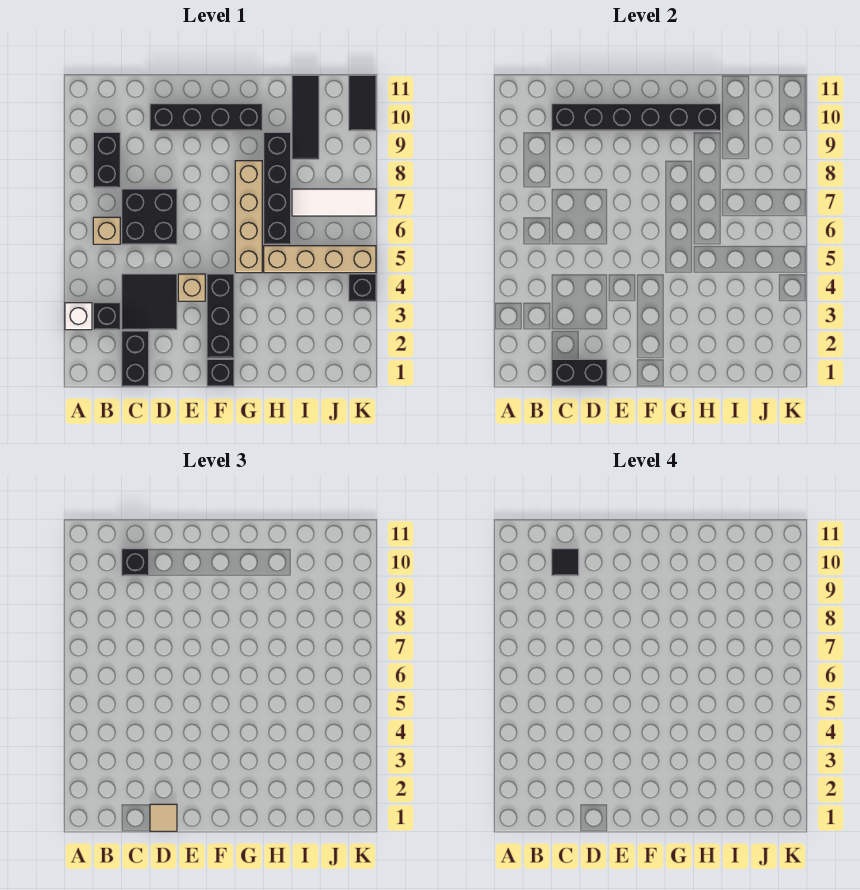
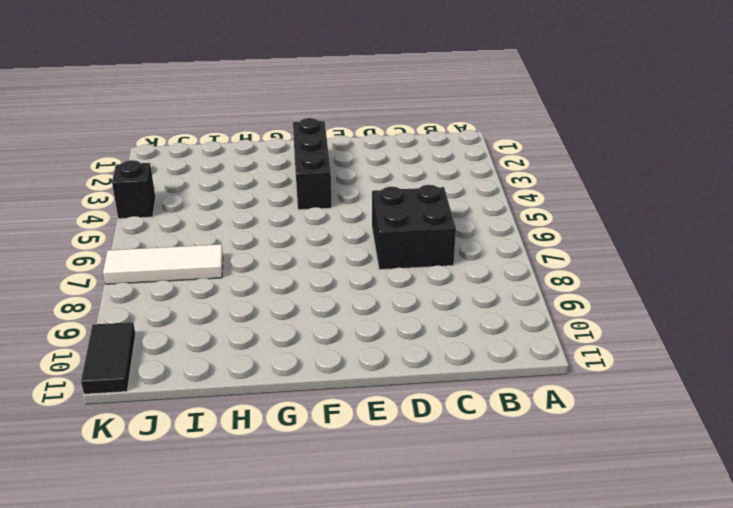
none -> white brick A3 level 1
none -> black brick B3 level 1
none -> tan brick B6 level 1

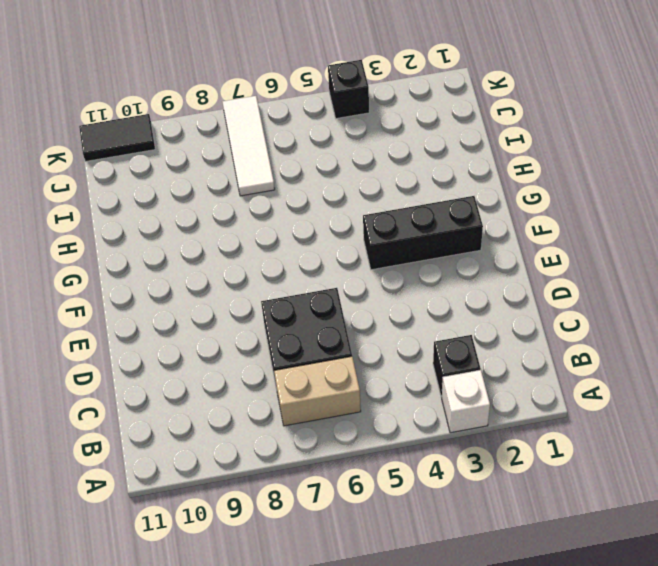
tan brick B6:B7 level 1 -> tan brick B6 level 1
none -> black brick B8:B9 level 1
none -> black brick C1:C2 level 1
none -> black tile C3:D4 level 1

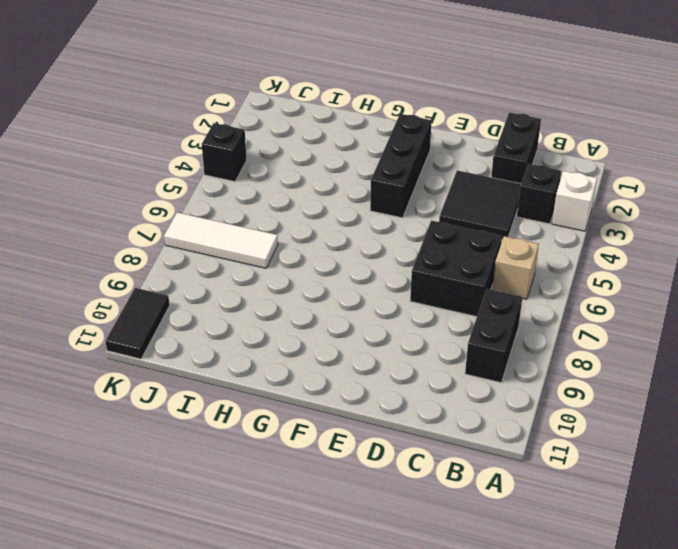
none -> black brick D10:G10 level 1
none -> tan brick E4 level 1
none -> black brick F1 level 1

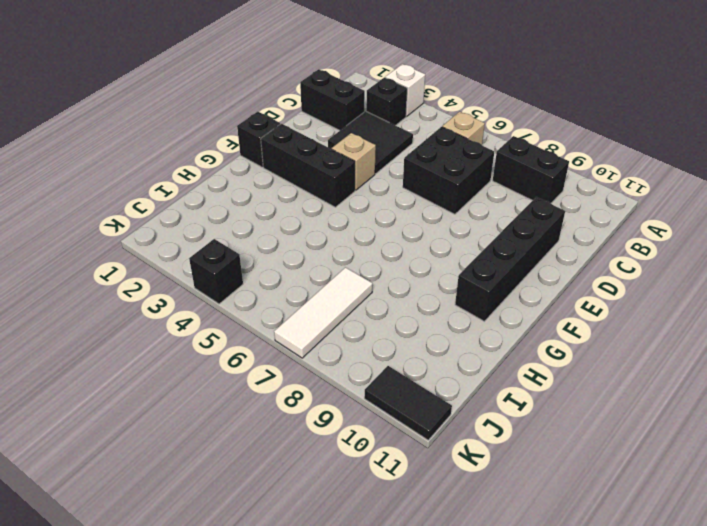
none -> tan brick G5:G8 level 1
none -> tan brick H5:K5 level 1
none -> black brick H6:H9 level 1

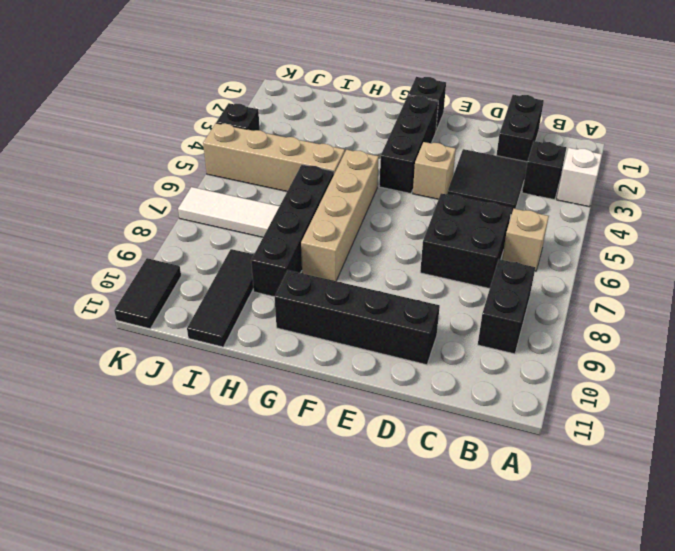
none -> black brick C1:D1 level 2
none -> black brick C10:H10 level 2
none -> black brick C10 level 3

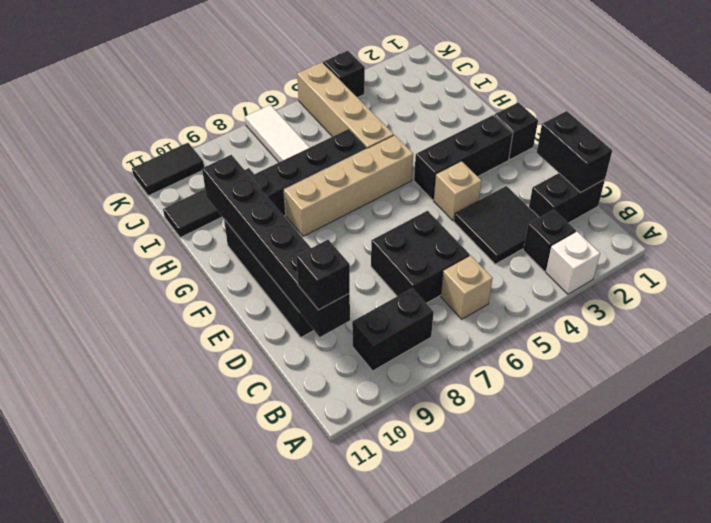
none -> tan tile D1 level 3
none -> black tile C10 level 4

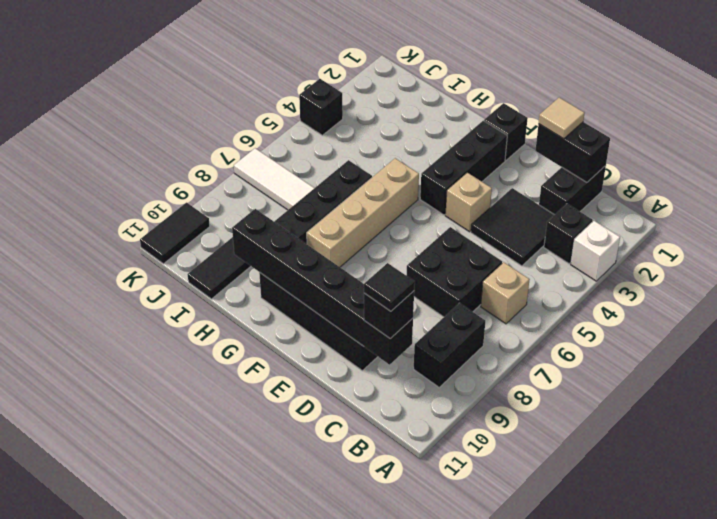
none -> tan brick H5:K5 level 1

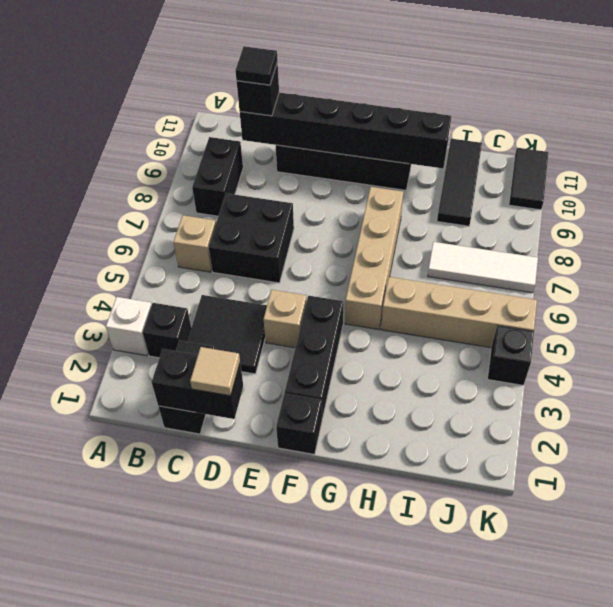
none -> black brick H6:H9 level 1

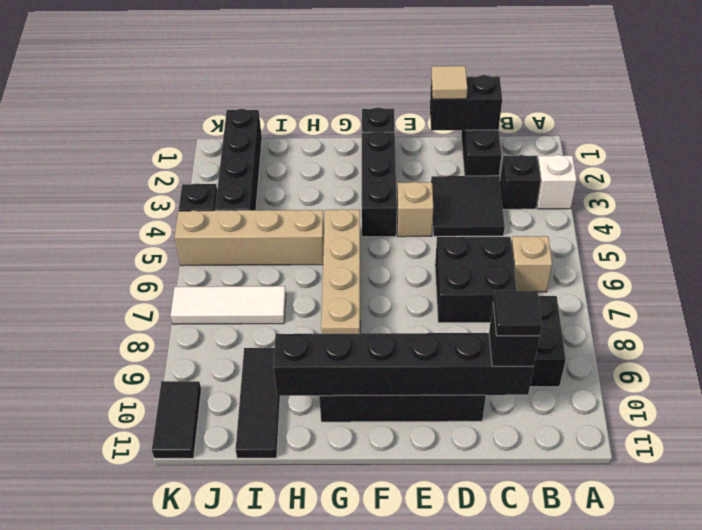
black brick J1:J4 level 1 -> black brick H6:H9 level 1

